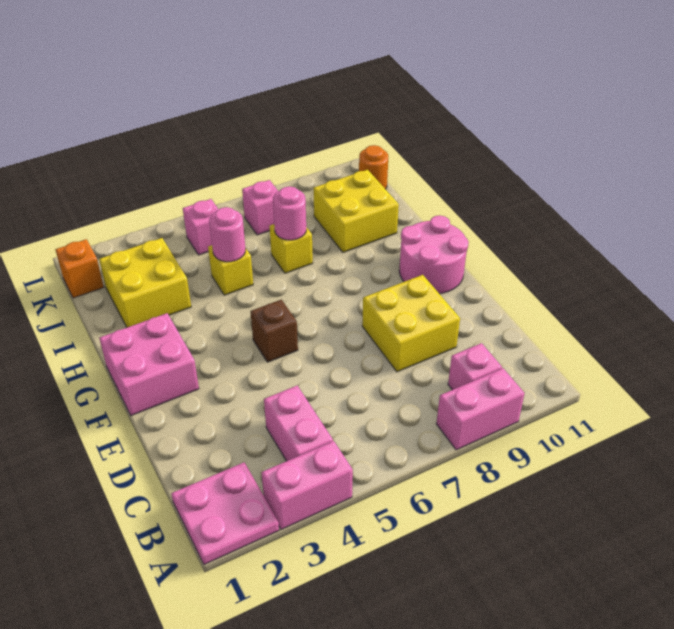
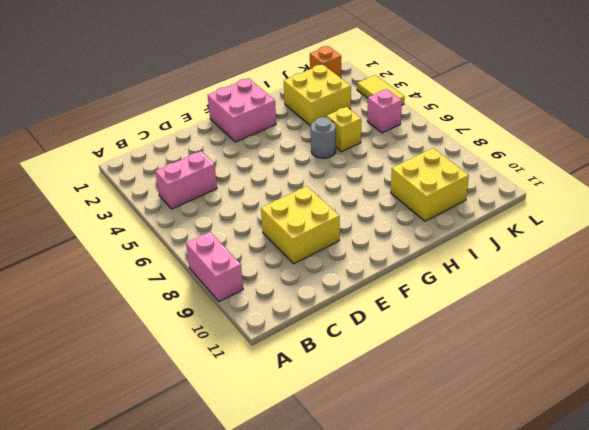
grey round brick H5 level 1 -> none
yellow tile L3:L4 level 1 -> none
none -> pink plate A1:B2 level 1
none -> pink brick A3:A4 level 1
none -> pink brick B9 level 1

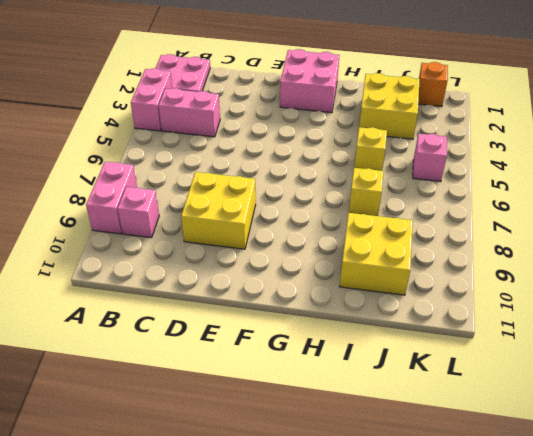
none -> brown brick F5 level 1
none -> pink round brick F10:G11 level 1
none -> pink brick K7 level 1

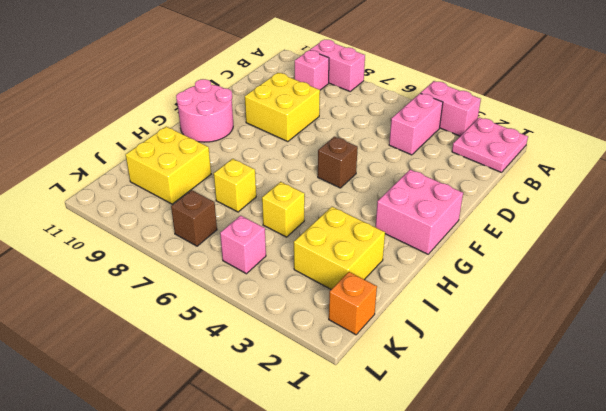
brown brick K7 level 1 -> pink brick K7 level 1
none -> orange round brick K11 level 1
none -> pink round brick I5 level 2
none -> pink round brick I7 level 2

